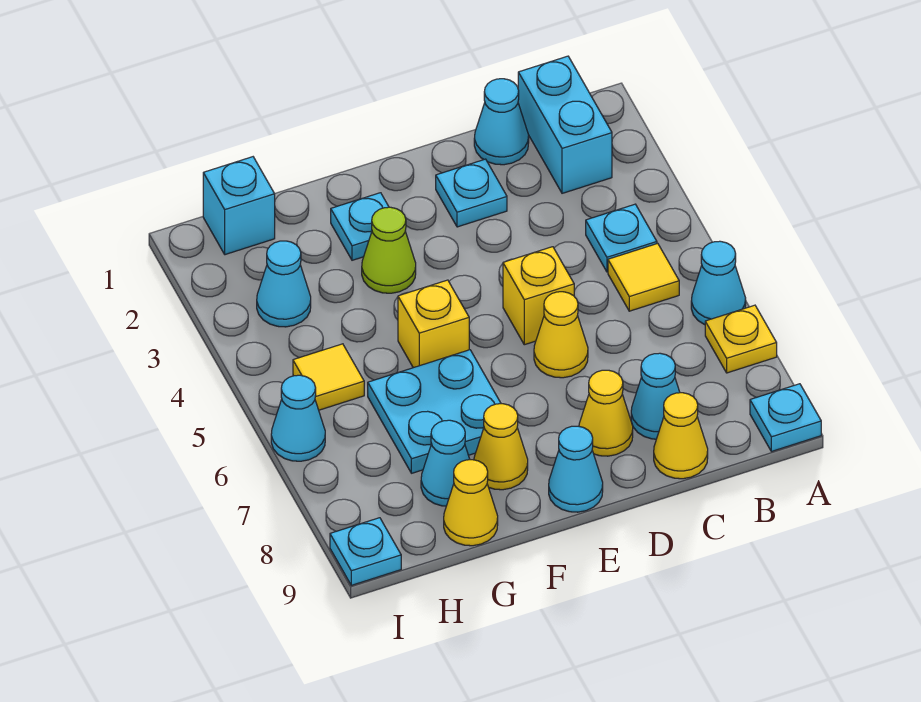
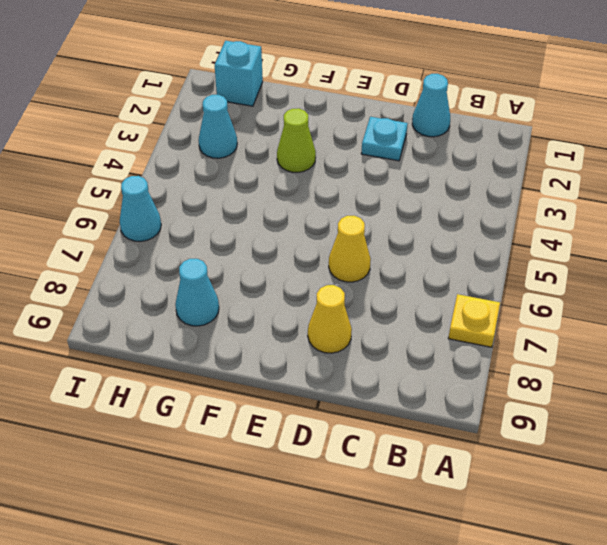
none -> cyan cone A6 level 1
none -> cyan plate A9 level 1
none -> cyan brick B1:B2 level 1

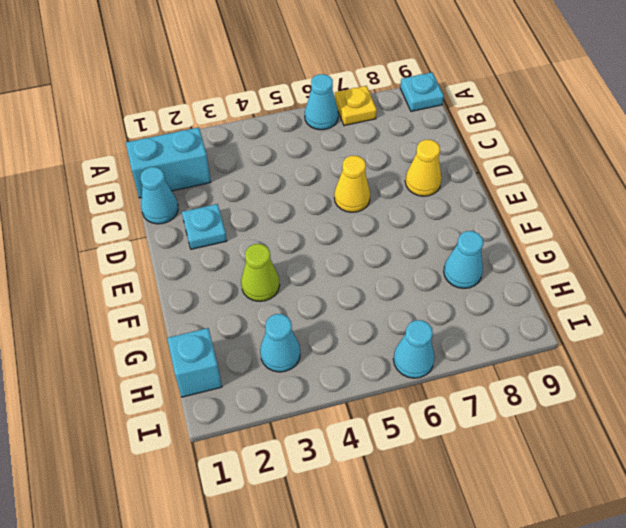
none -> cyan plate B4 level 1
none -> yellow tile B5 level 1
none -> cyan cone C8 level 1

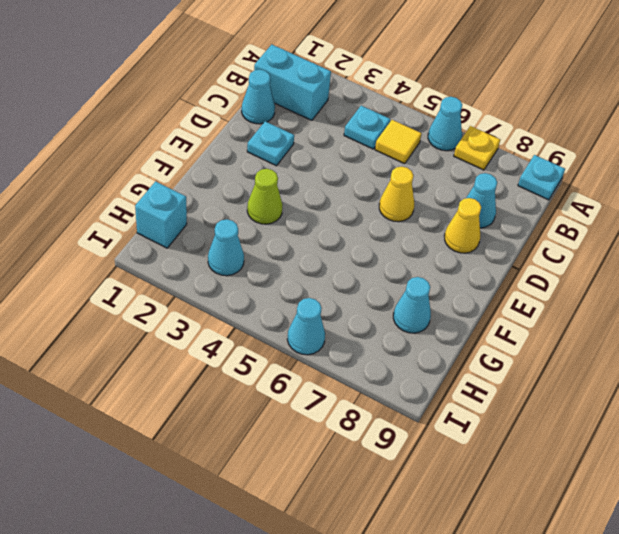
none -> yellow cone C9 level 1
none -> yellow brick D5 level 1
none -> cyan cone E9 level 1

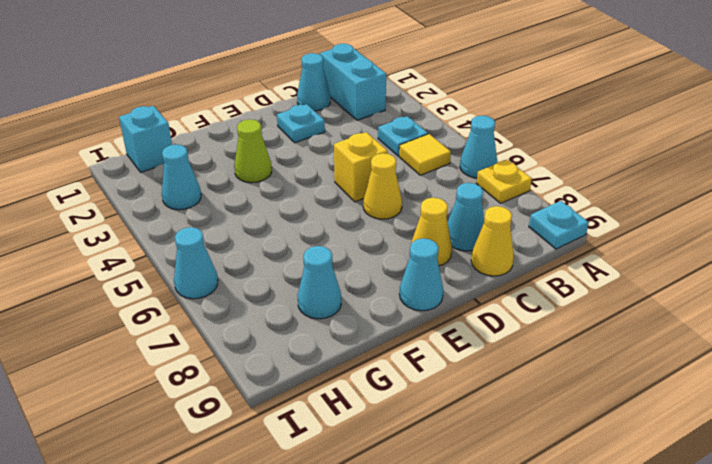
none -> cyan plate F2 level 1
none -> yellow brick F5 level 1
none -> cyan plate F6:G7 level 1

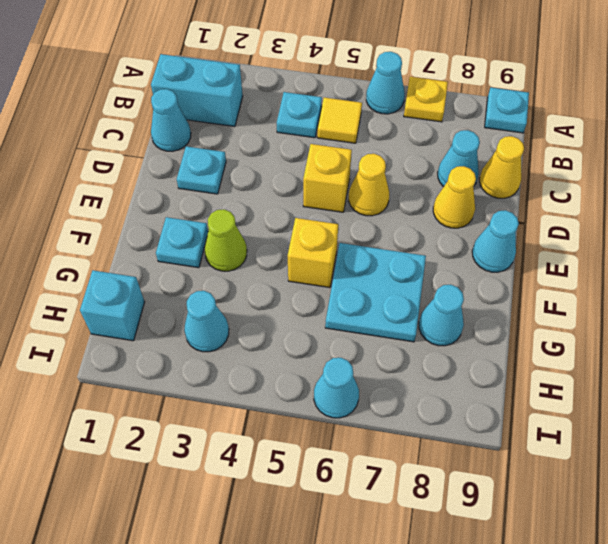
none -> yellow cone F8 level 1
none -> yellow cone G9 level 1
none -> yellow tile H5 level 1

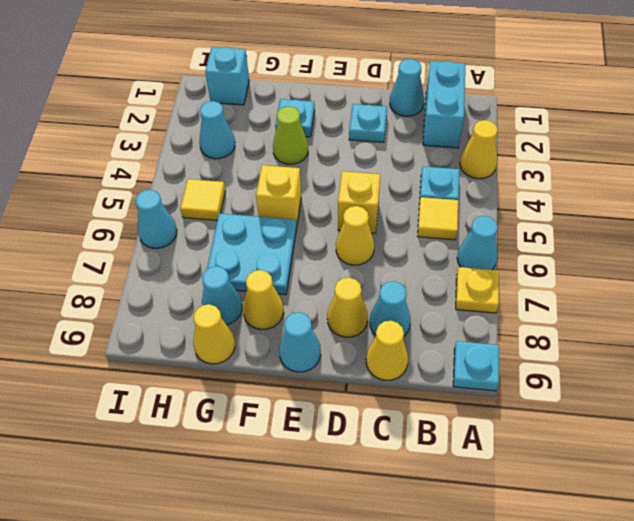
yellow cone A3 level 1 -> none
none -> cyan plate I9 level 1

